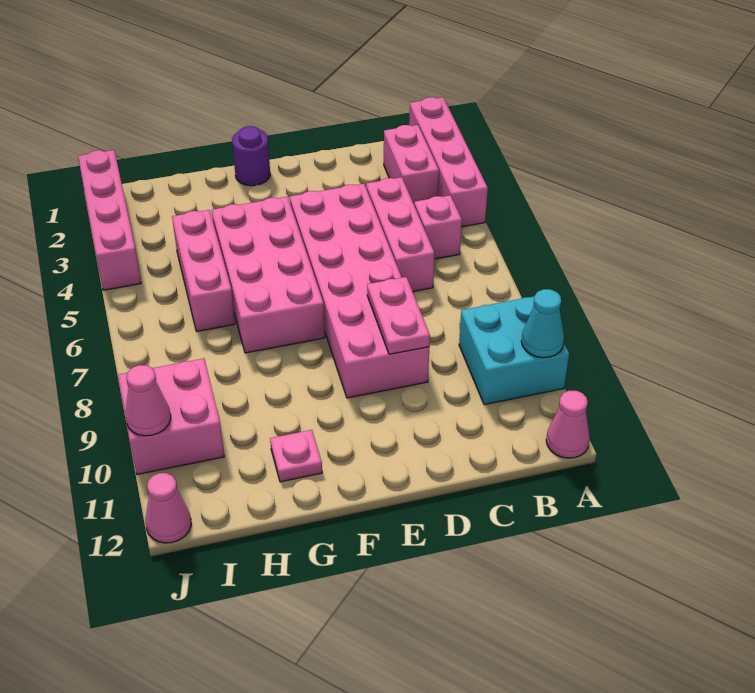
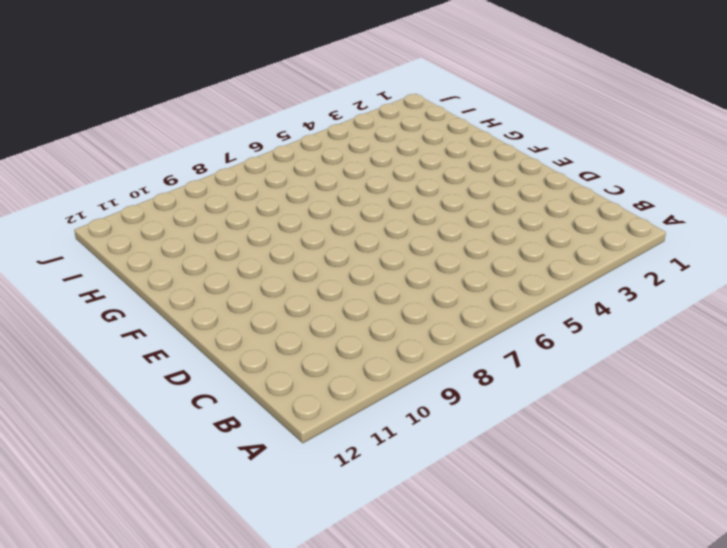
none -> pink brick A1:A4 level 1
none -> cyan brick A9:B10 level 1
none -> pink cone A12 level 1

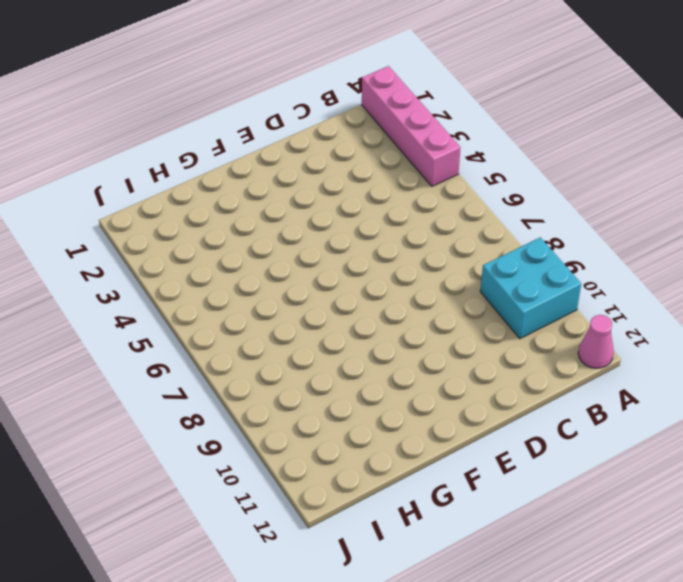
none -> pink brick B2:B3 level 1
none -> pink brick B5 level 1
none -> pink brick C4:C6 level 1

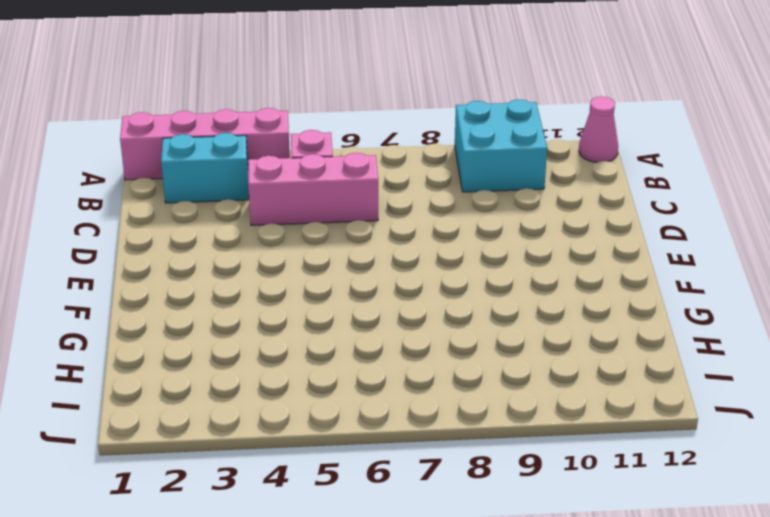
cyan brick B2:B3 level 1 -> pink brick B2:B3 level 1
none -> pink brick D4:E9 level 1
none -> purple round brick F1 level 1
none -> pink brick F4:G7 level 1

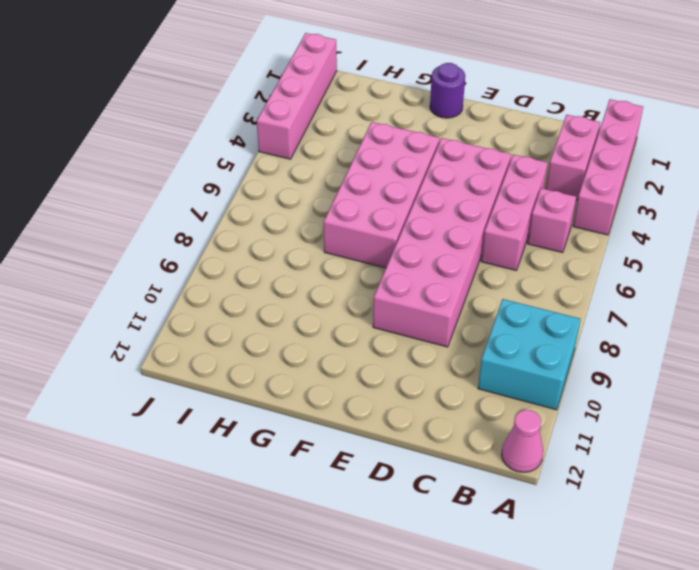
none -> pink plate G11 level 1
none -> pink brick H4:H6 level 1
none -> pink brick I9:J10 level 1

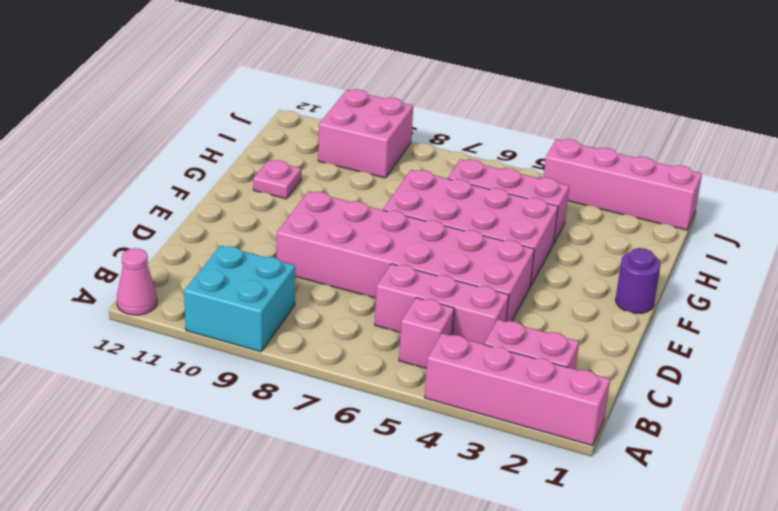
none -> pink cone J12 level 1
none -> cyan cone A10 level 2
none -> pink plate D8:D9 level 2

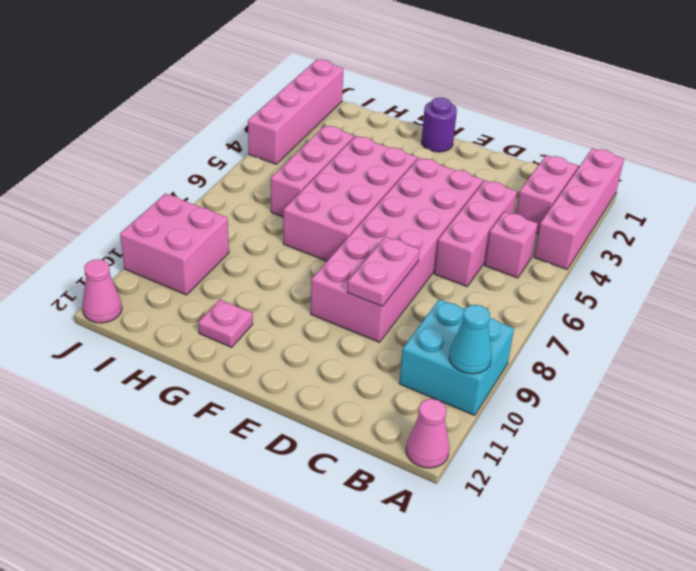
none -> pink cone J10 level 2

